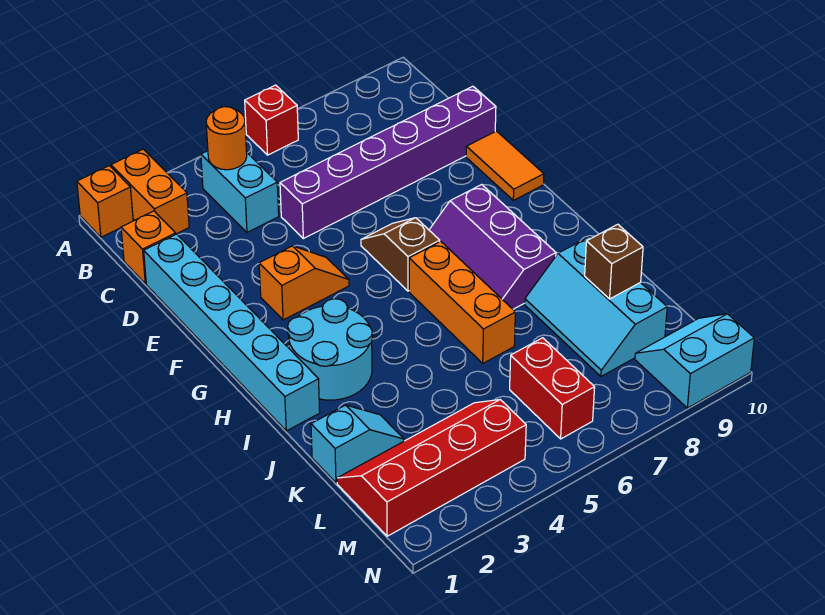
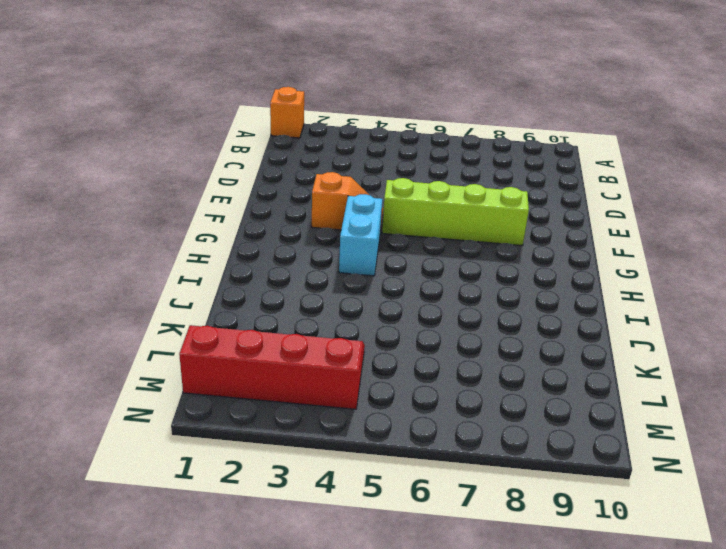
lime brick F5:F8 level 1 -> brown slope F6:G6 level 1 top G
cyan brick G4:H4 level 1 -> cyan brick B4:C4 level 1
none -> orange brick A2:B2 level 1
none -> red brick A6 level 1
none -> orange brick C1 level 1

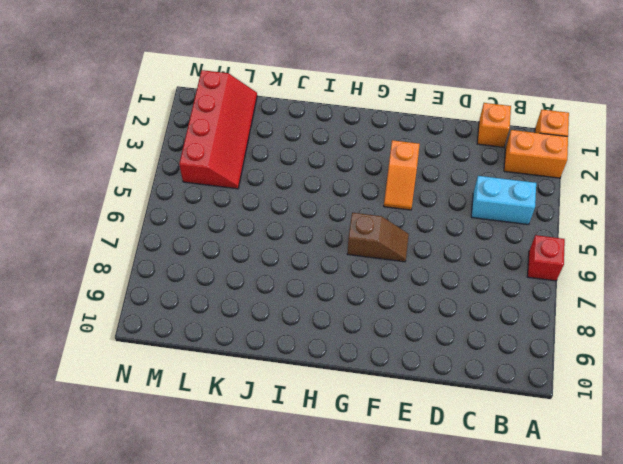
none -> cyan brick D1:I1 level 1
none -> purple brick D5:D10 level 1
none -> orange tile E10:F10 level 1

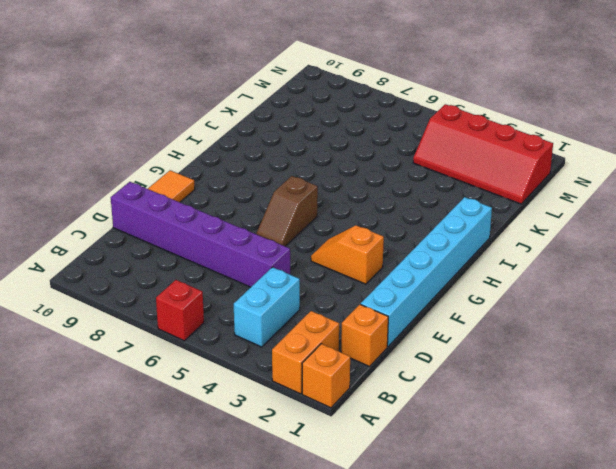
none -> purple slope G7:I8 level 1 top 8
none -> cyan round brick H2:I3 level 1
none -> orange brick H6:J6 level 1

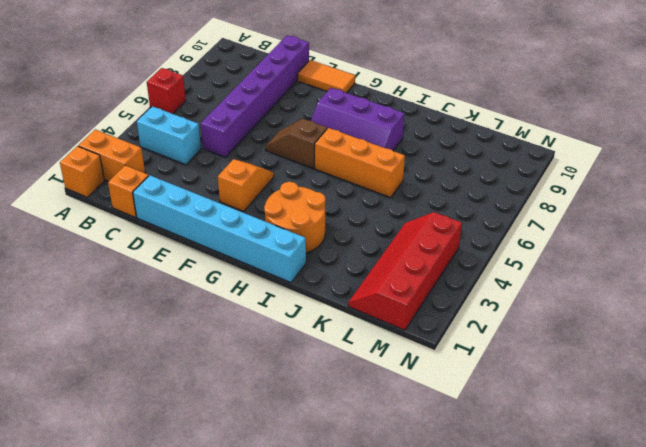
orange round brick H2:I3 level 1 -> cyan round brick H2:I3 level 1
none -> cyan slope J8:L9 level 1 top 9
none -> cyan slope K1:K2 level 1 top 1
none -> red brick L6:M6 level 1

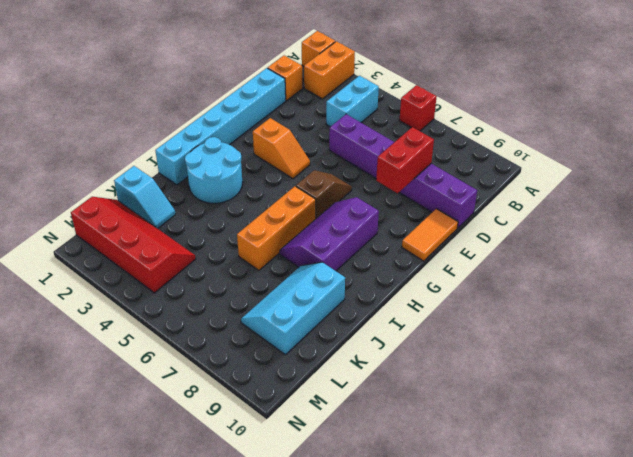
red brick D8:E8 level 2 -> red brick L6:M6 level 1
none -> cyan slope M9:N10 level 1 top N
none -> orange round brick B4 level 2
none -> brown brick K9 level 2

